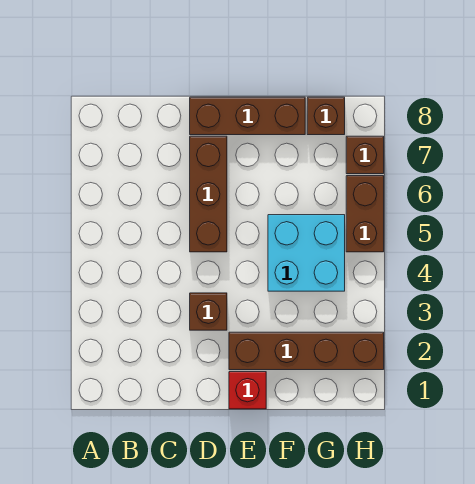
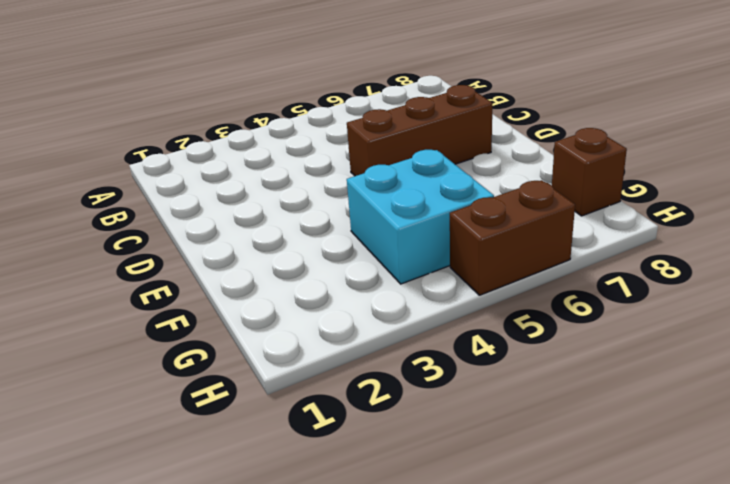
none -> brown brick D3 level 1
none -> brown brick D8:F8 level 1

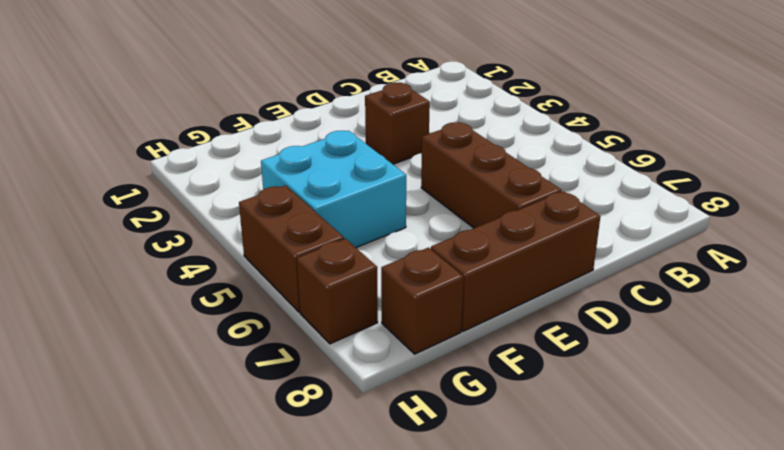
none -> red brick E1 level 1
none -> brown brick E2:H2 level 1

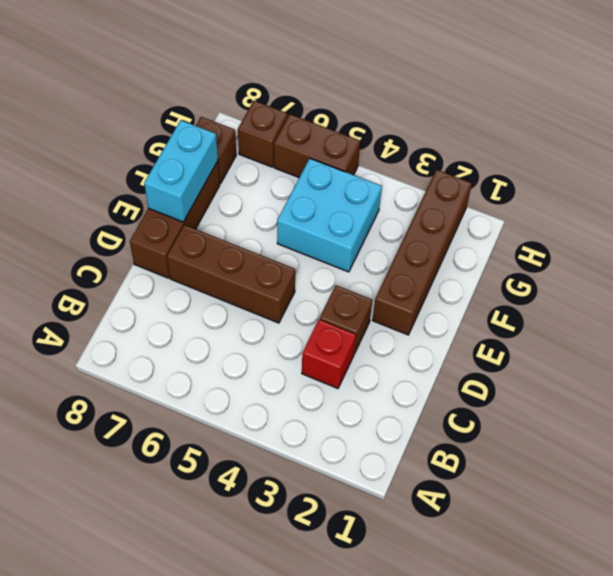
red brick C3 level 1 -> red brick E1 level 1
cyan brick E8:F8 level 2 -> none

